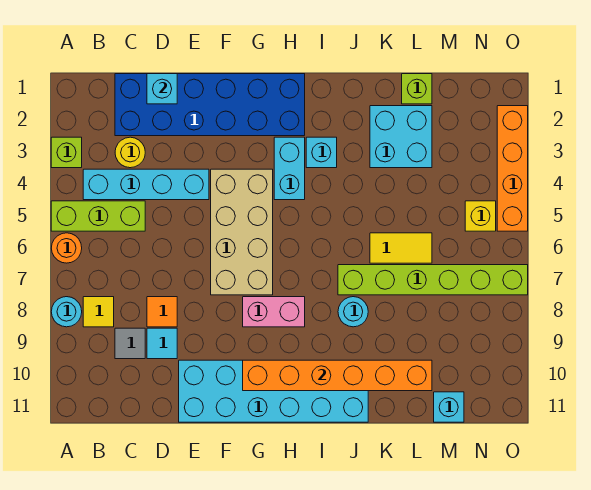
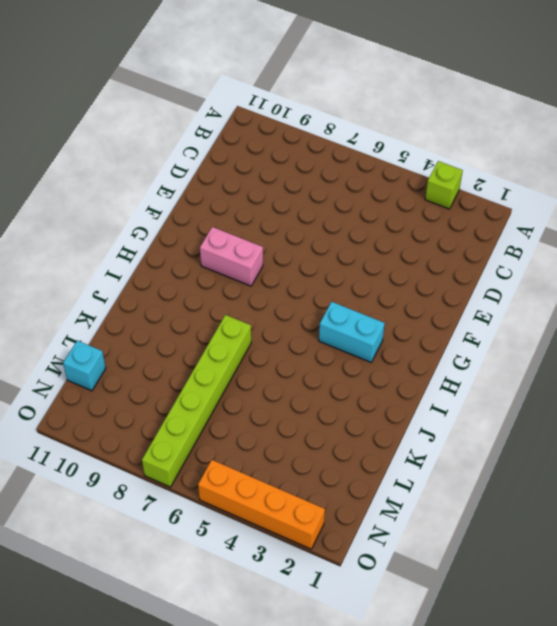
pink brick G8:G9 level 1 -> pink brick G8:H8 level 1
none -> lime brick A5:C5 level 1
none -> orange round brick A6 level 1
none -> cyan round brick A8 level 1

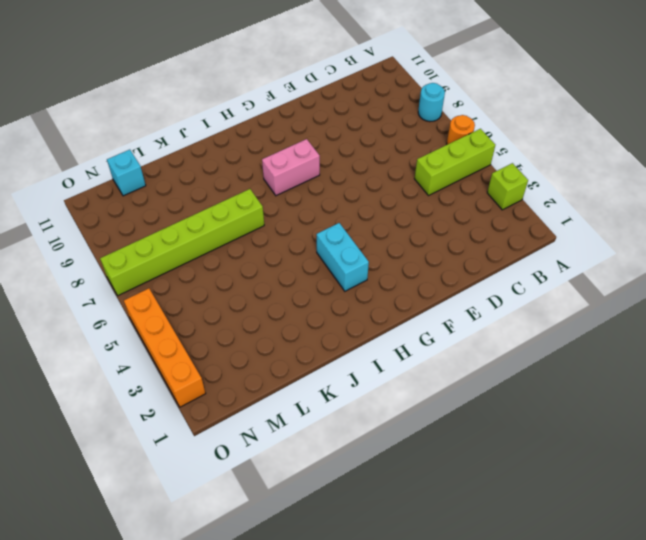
none -> cyan brick B4:E4 level 1
none -> yellow tile B8 level 1
none -> blue brick C1:H2 level 1

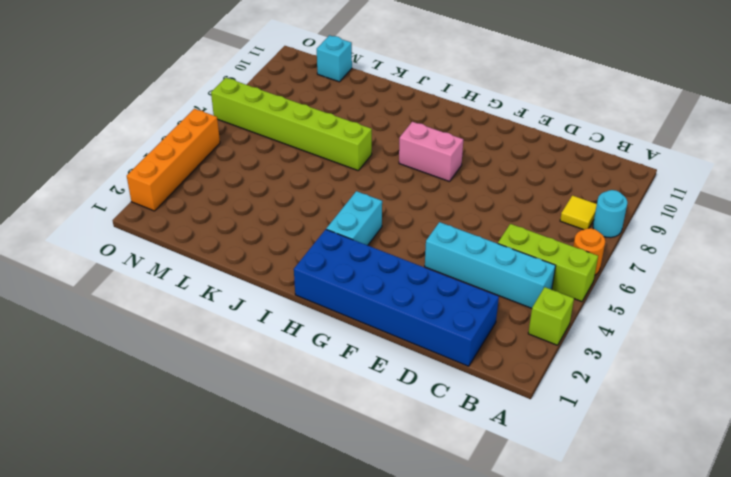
none -> yellow round brick C3 level 1
none -> grey tile C9 level 1
none -> orange tile D8 level 1

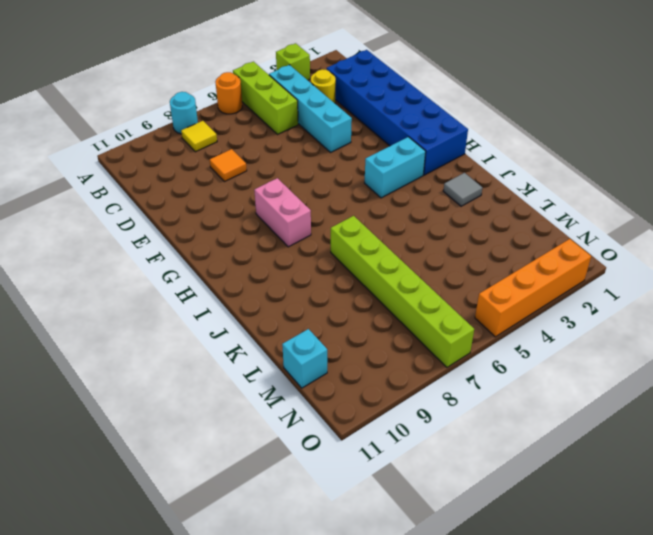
grey tile J2 level 1 -> grey tile C9 level 1
none -> cyan tile D9 level 1
none -> cyan brick E10:J11 level 1
none -> tan brick F4:G7 level 1

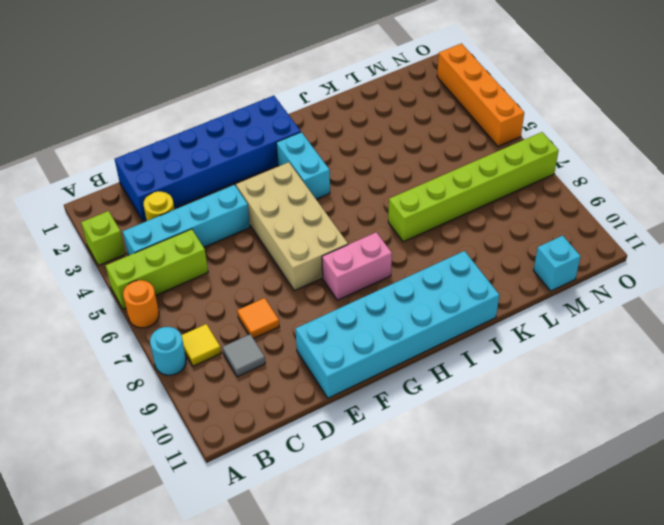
none -> cyan tile D9 level 1
none -> cyan brick I3 level 1
none -> cyan round brick J8 level 1

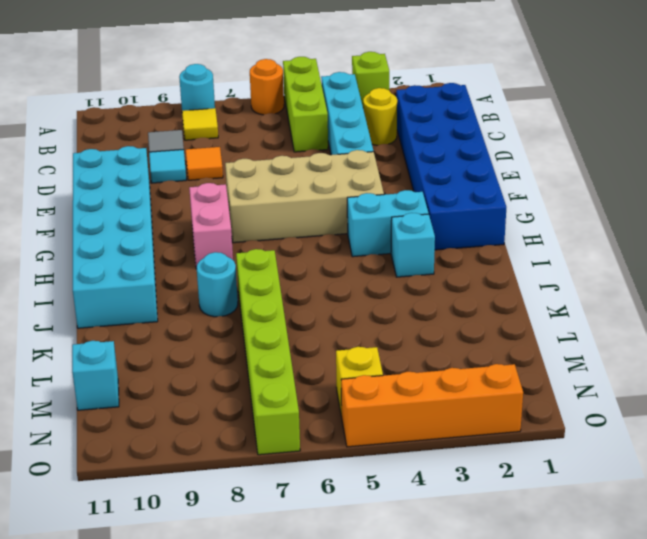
none -> cyan brick K2:L3 level 1
none -> yellow tile K6:L6 level 1
none -> lime brick L1 level 1

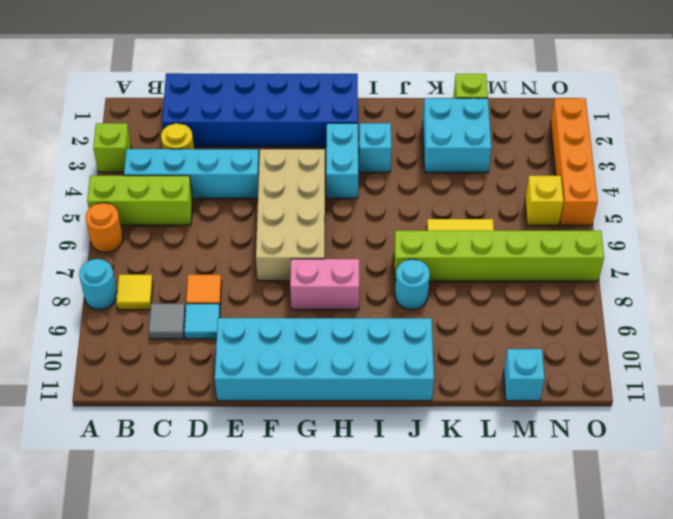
none -> cyan brick D1 level 2
none -> orange brick G10:L10 level 2

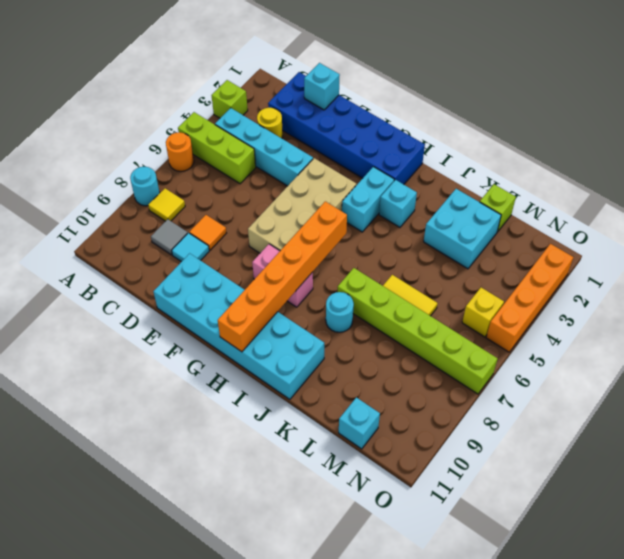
orange brick H6:H11 level 2 -> orange brick G10:L10 level 2

